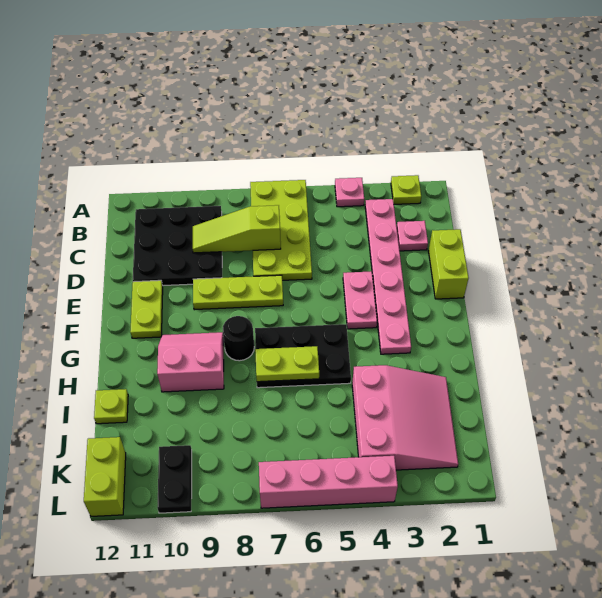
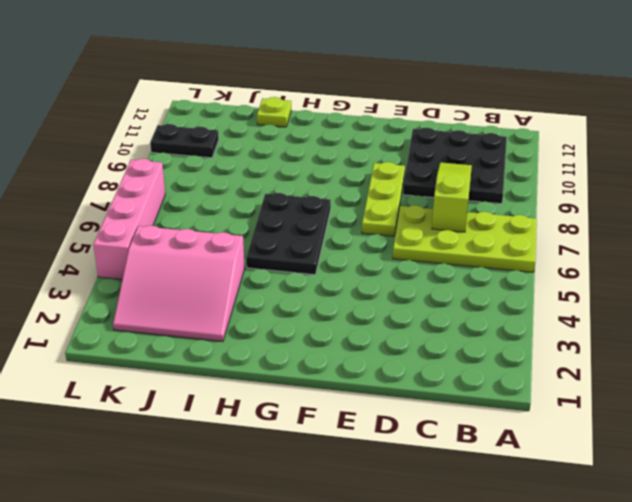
none -> lime plate A2 level 1
none -> pink plate A4 level 1
none -> pink plate B3:G3 level 1

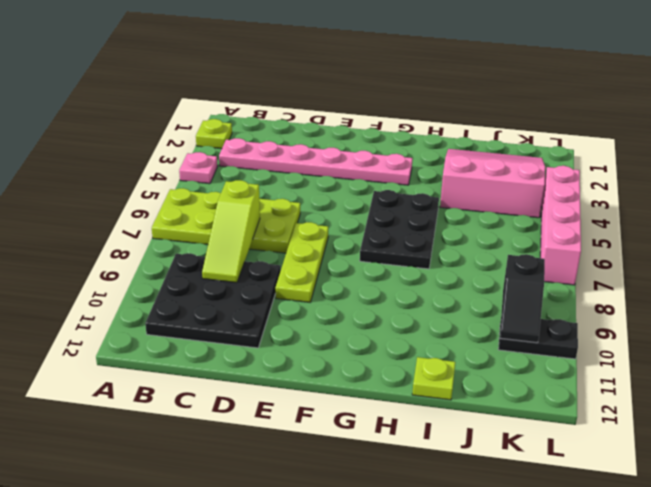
black slope K9:K10 level 2 top 9 -> none
none -> pink plate C2 level 1
none -> lime brick D1:E1 level 1
none -> pink plate E4:F4 level 1

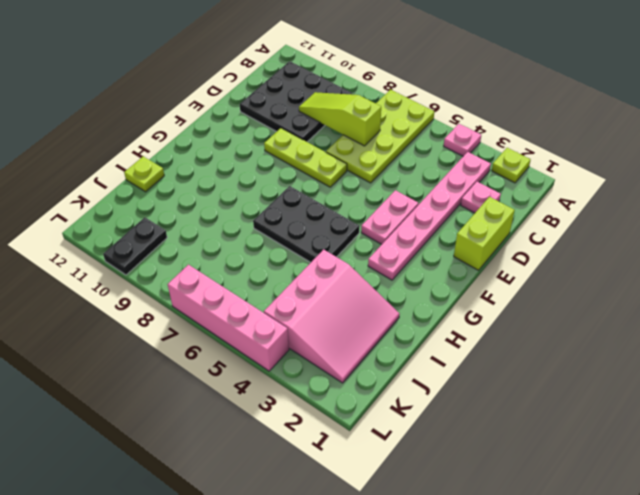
none -> lime plate E11:F11 level 1
none -> black round brick G8 level 1
none -> pink slope G9:H10 level 1 top H

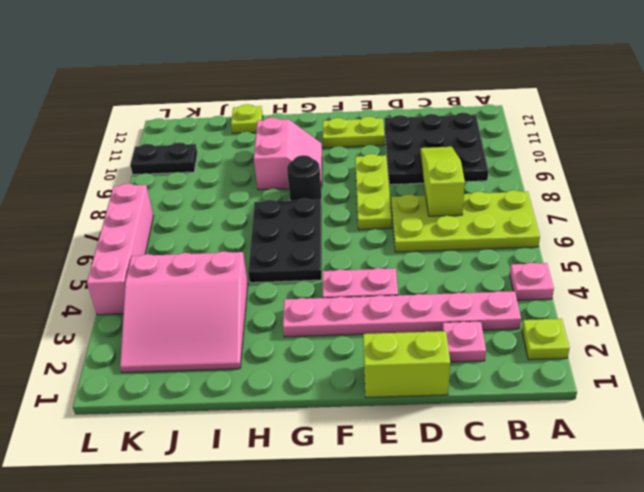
none -> lime brick K12:L12 level 1
none -> lime plate H6:H7 level 2

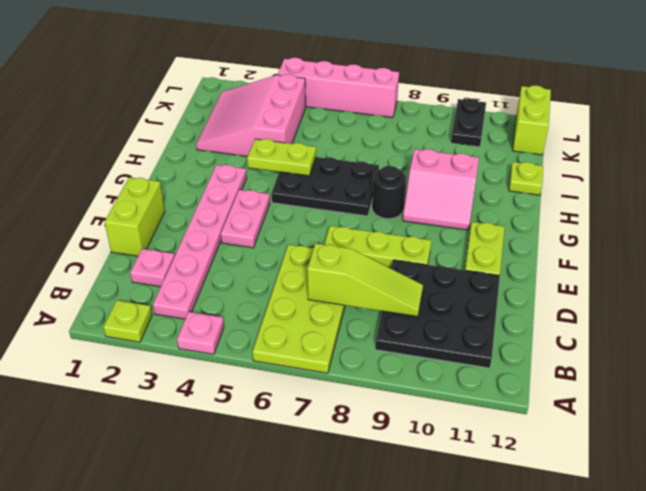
lime plate H4:H5 level 2 -> lime plate H6:H7 level 2

